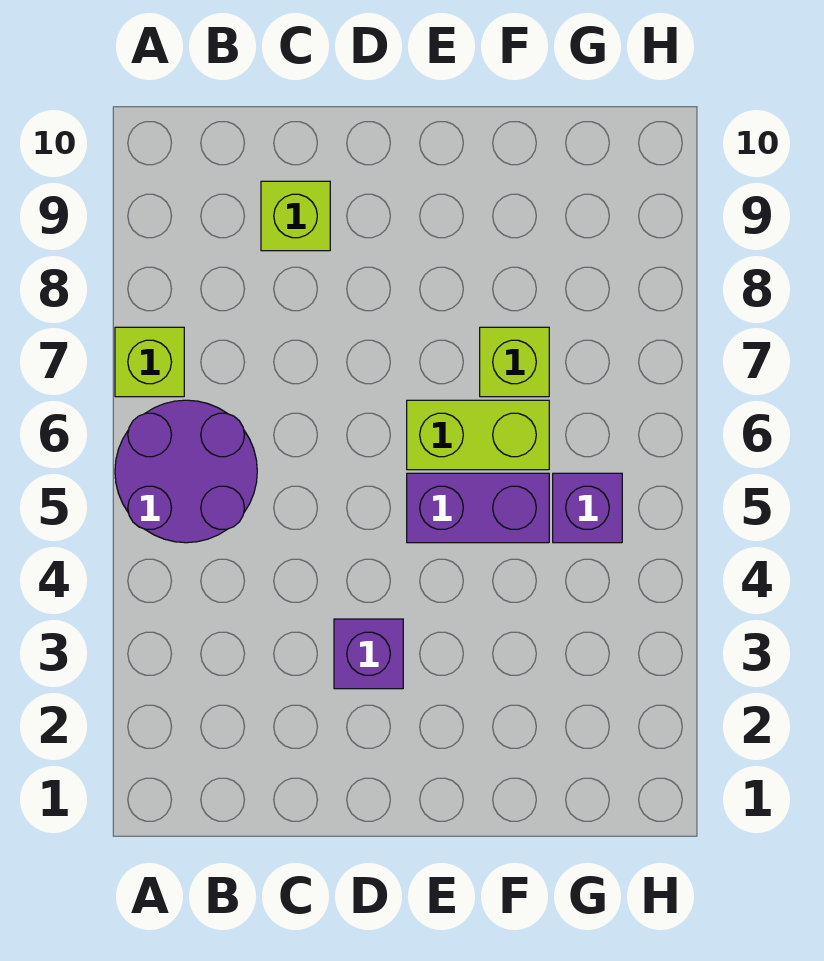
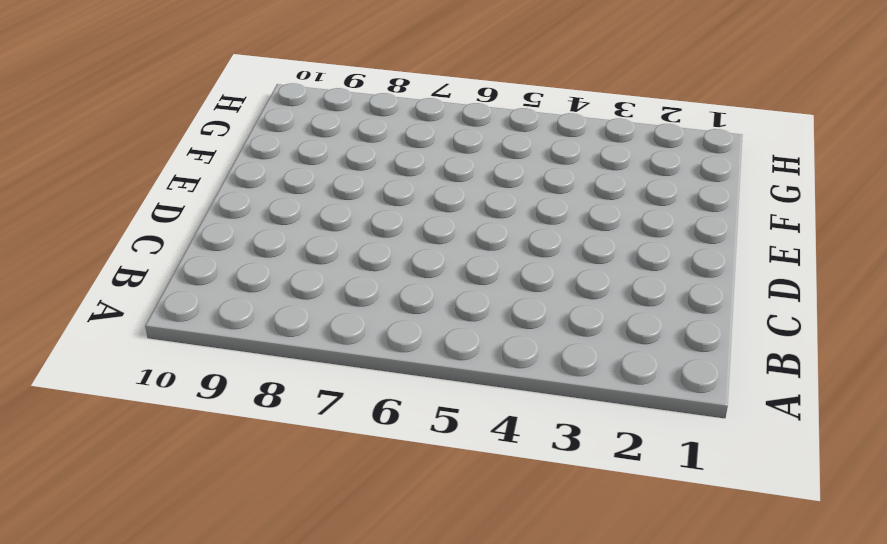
none -> purple round brick A5:B6 level 1
none -> lime brick A7 level 1

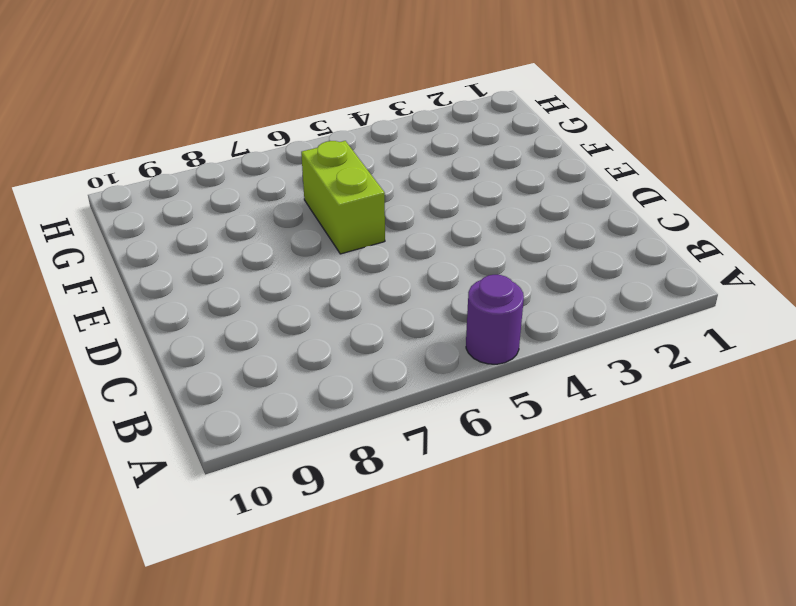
purple round brick A5 level 1 -> purple round brick A5:B6 level 1
none -> lime brick A7 level 1
none -> lime brick C9 level 1

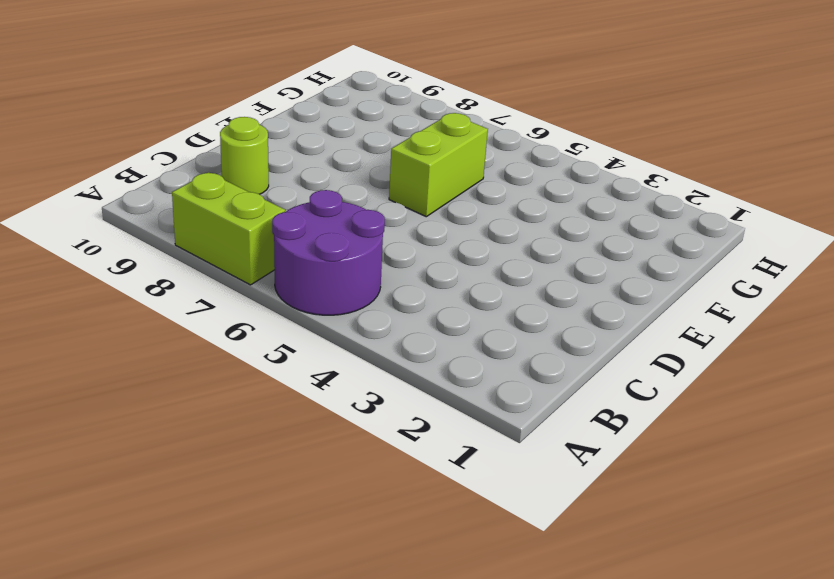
lime brick A7:A8 level 1 -> lime brick A7 level 1
lime round brick C9 level 1 -> lime brick C9 level 1
none -> purple brick D3 level 1
none -> purple brick E5:F5 level 1

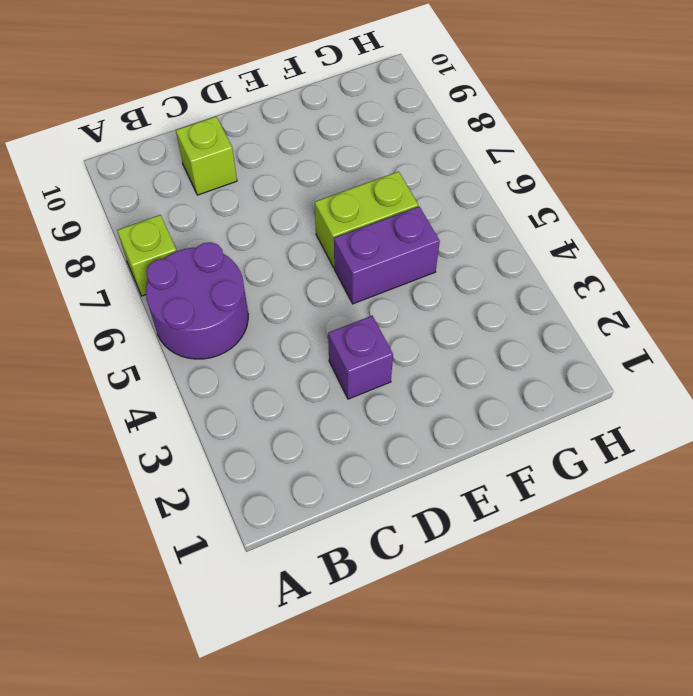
none -> lime brick F7 level 1
none -> purple brick G5 level 1

